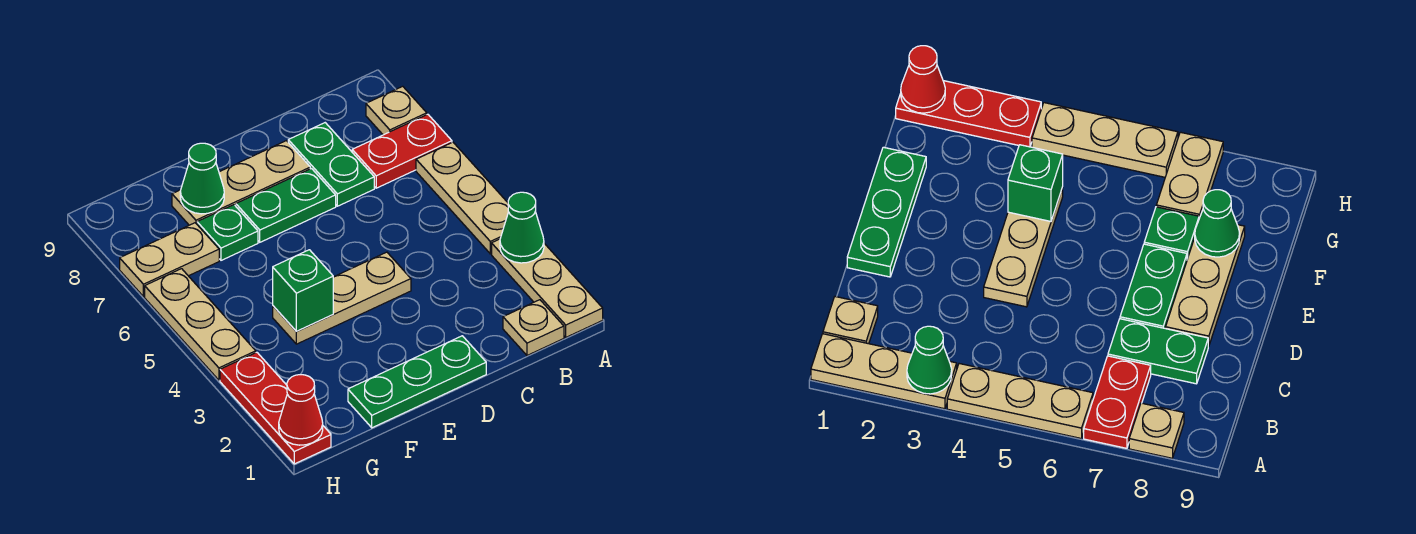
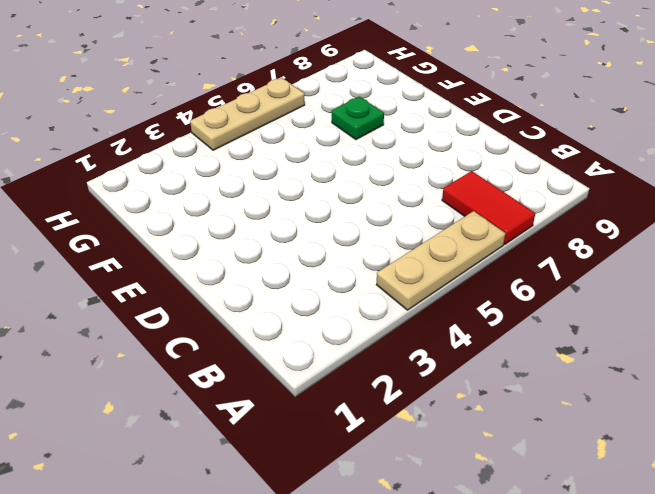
red tile A7:B7 level 1 -> red plate A7:B7 level 1
none -> tan plate A1:A3 level 1
none -> tan plate A8 level 1
none -> tan plate B1 level 1

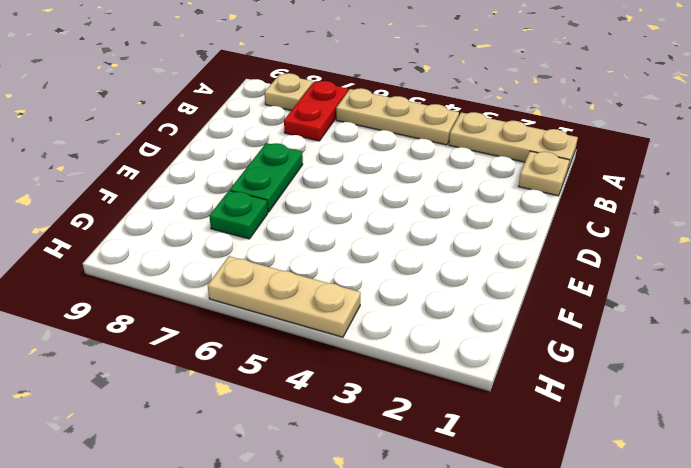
none -> green plate C7:C8 level 1
none -> green plate D1:F1 level 1
none -> tan plate D4:F4 level 1

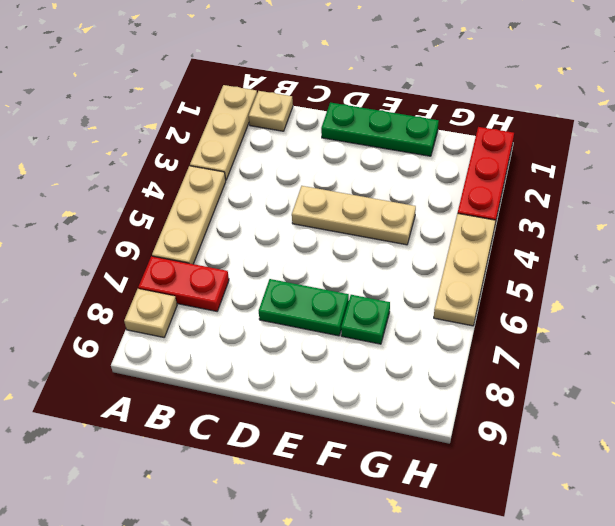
none -> green plate C7:C8 level 1
none -> tan plate D8:F8 level 1
none -> tan plate G7:H7 level 1

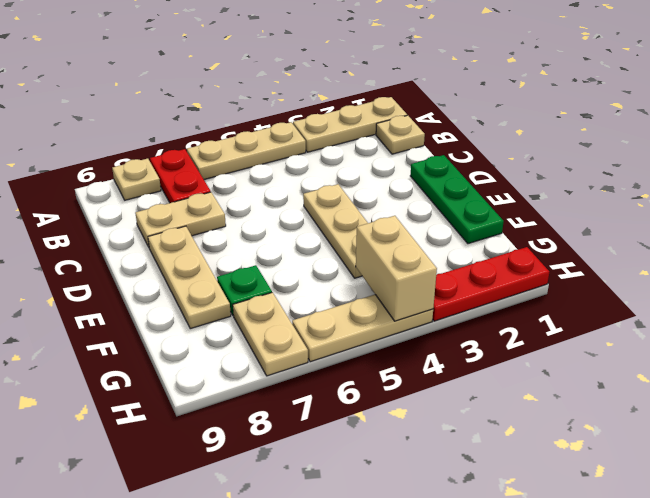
tan plate C7:C8 level 1 -> green plate C7:C8 level 1
tan brick G4:H4 level 2 -> none
none -> green plate D7:E7 level 1
none -> green cone A3 level 2
none -> green brick F4 level 2

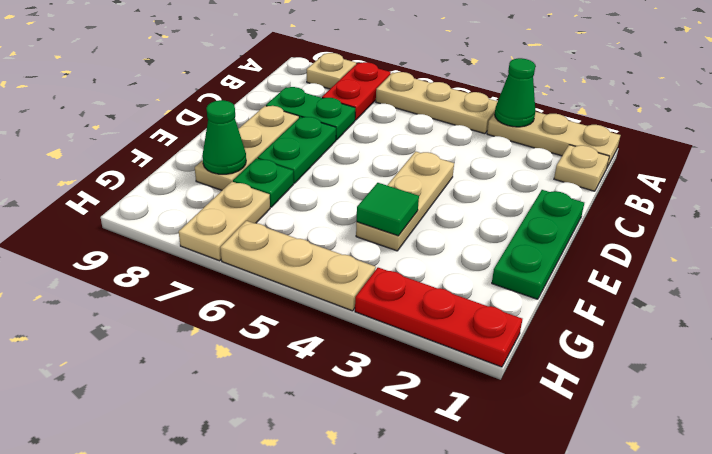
green tile F4 level 2 -> green brick F4 level 2
none -> red cone H1 level 2

